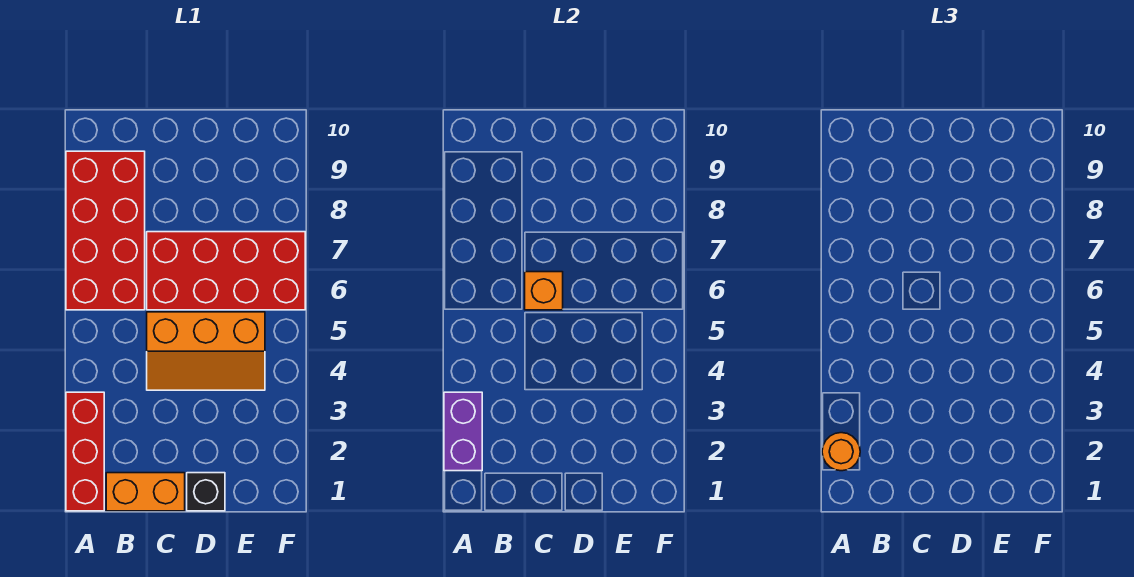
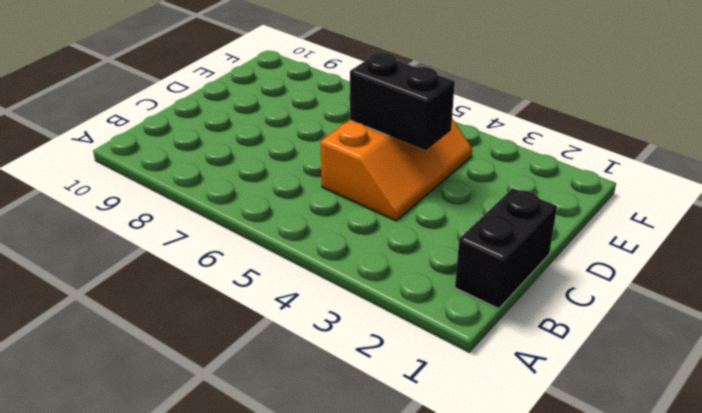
black brick B1:C1 level 1 -> orange brick B1:C1 level 1
black brick D4:D5 level 2 -> none
none -> red brick A1:A3 level 1
none -> red brick A6:B9 level 1

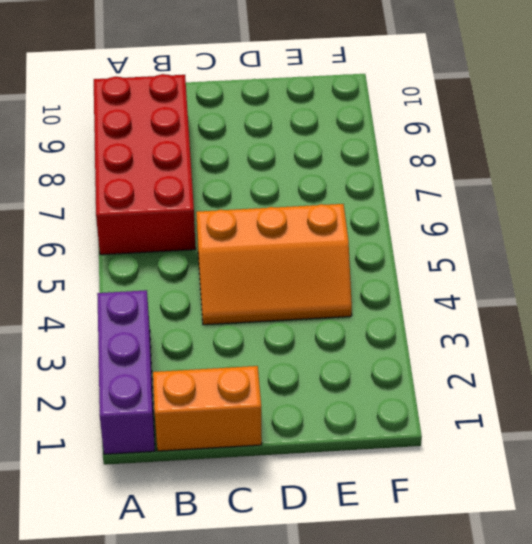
purple brick A1:A3 level 1 -> red brick A1:A3 level 1
none -> red brick C6:F7 level 1
none -> black brick D1 level 1

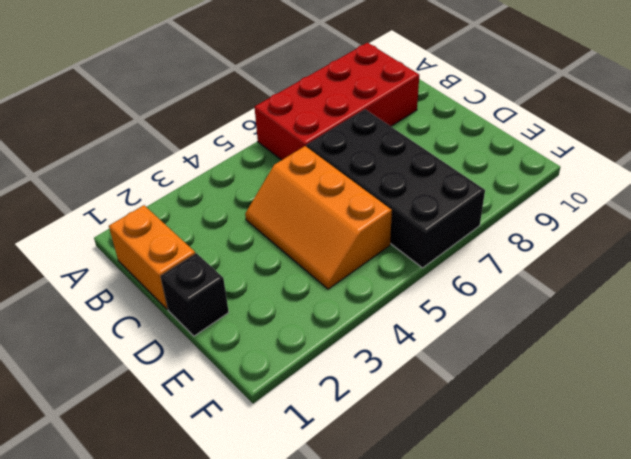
black brick C6:F7 level 1 -> red brick C6:F7 level 1
none -> red brick A1:A3 level 1
none -> purple brick A2:A3 level 2

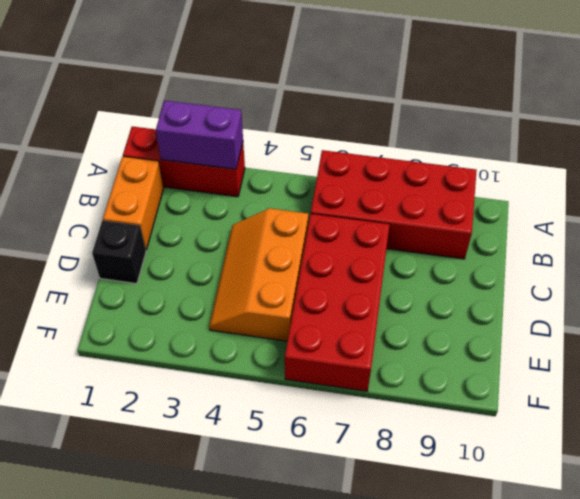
none -> orange brick C6 level 2
none -> orange round brick A2 level 3

